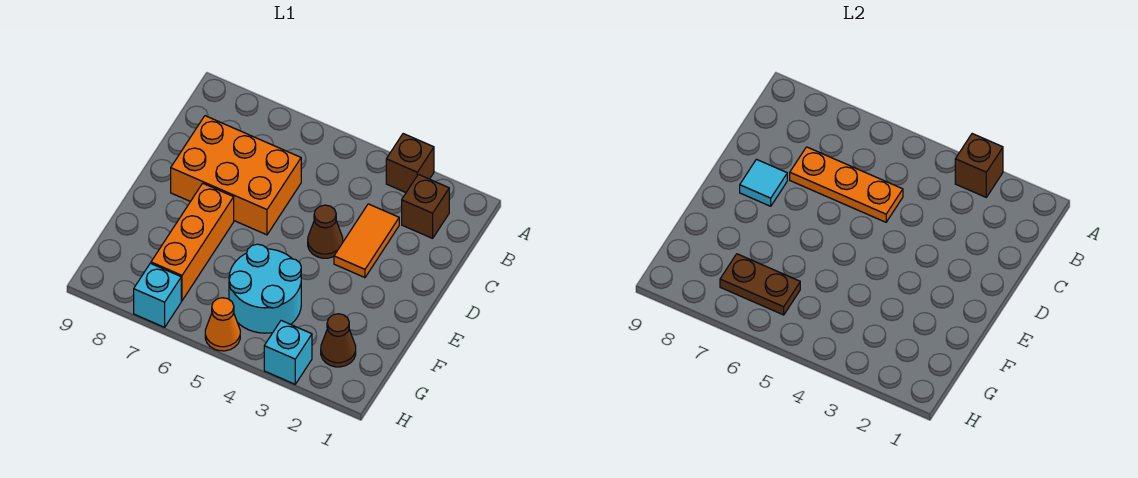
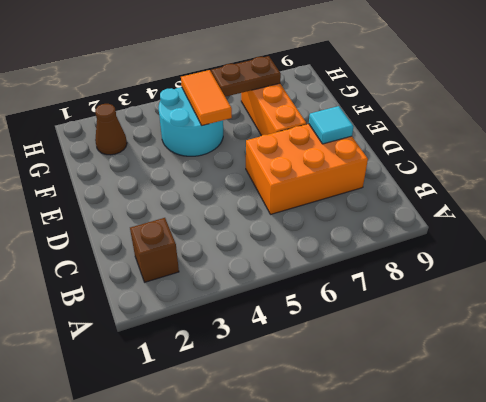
orange tile F5:G5 level 2 -> orange tile C3:D3 level 1
none -> brown brick A3 level 1
none -> brown cone D4 level 1
none -> cyan brick H3 level 1

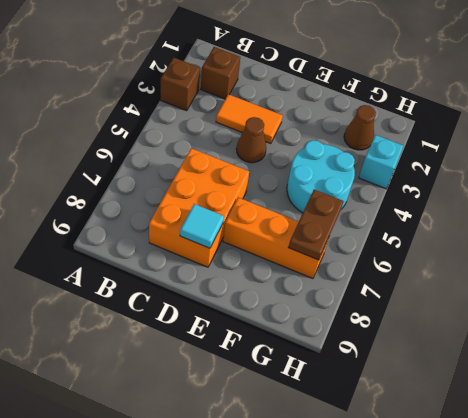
none -> orange cone H5 level 1
none -> cyan brick H7 level 1
none -> brown brick A3 level 2

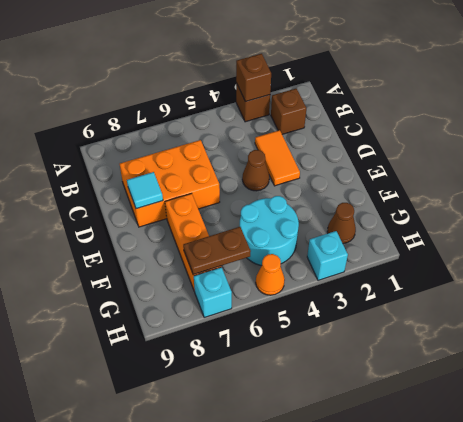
none -> orange plate C5:C7 level 2

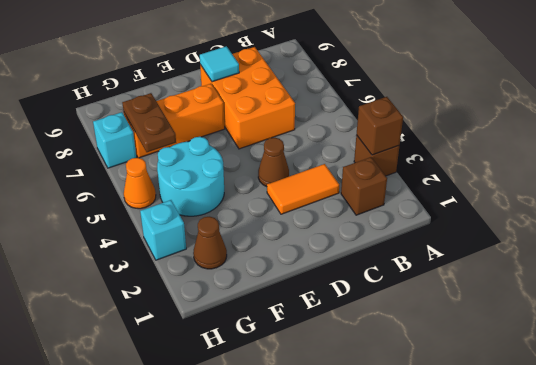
none -> orange plate C5:C7 level 2

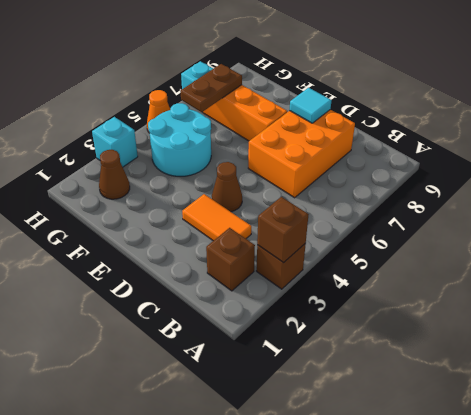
none -> orange plate C5:C7 level 2

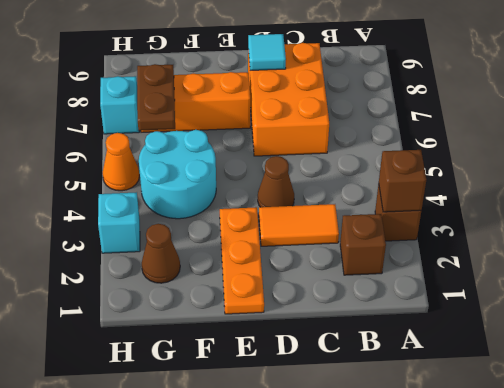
orange plate E1:E3 level 1 -> orange plate C5:C7 level 2

